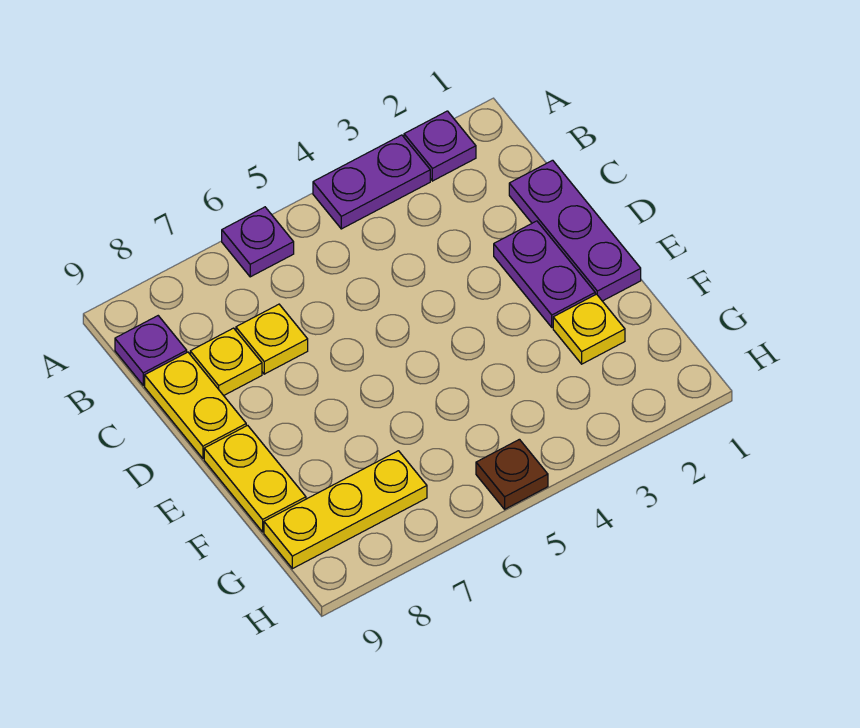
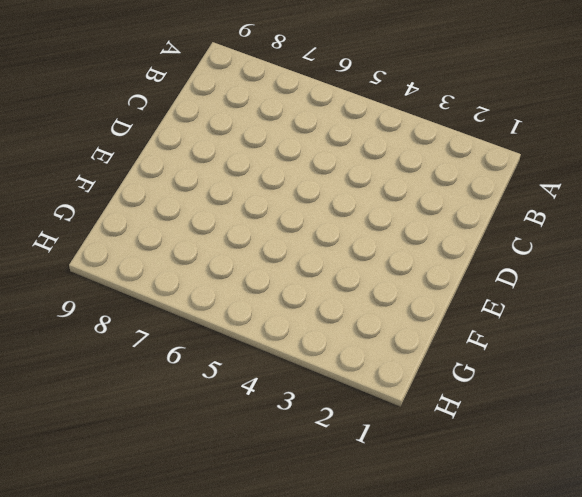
none -> purple plate A2 level 1
none -> purple plate A3:A4 level 1
none -> purple plate A6 level 1

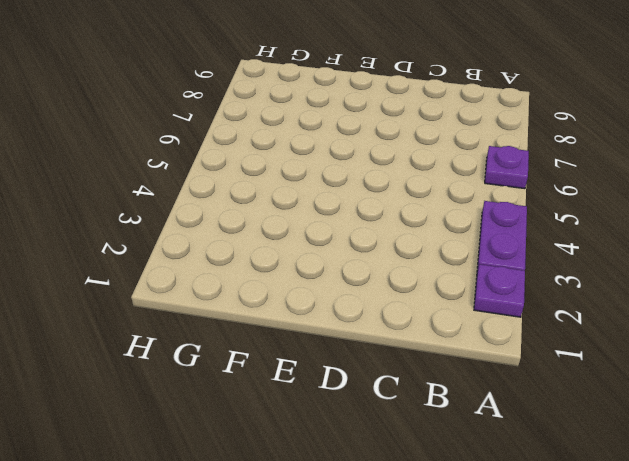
none -> purple plate B9 level 1
none -> purple plate C1:E1 level 1
none -> yellow plate C7 level 1

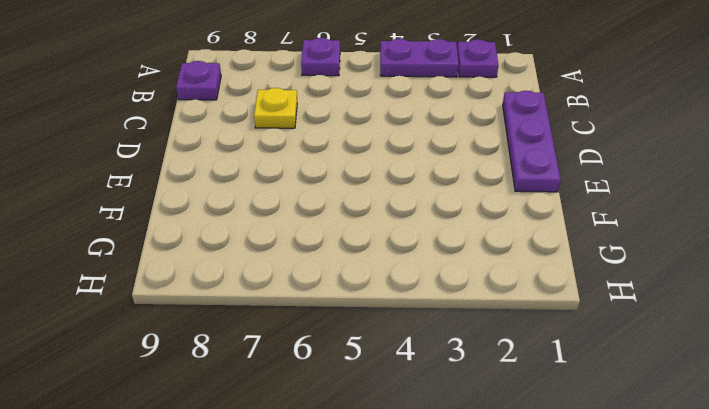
none -> yellow plate C8 level 1
none -> yellow plate C9:D9 level 1
none -> purple plate D2:E2 level 1

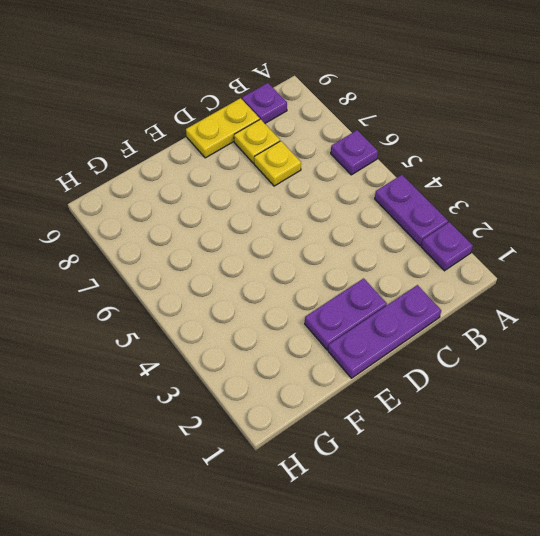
none -> yellow plate E9:F9 level 1
none -> yellow plate F2 level 1
none -> yellow plate G7:G9 level 1

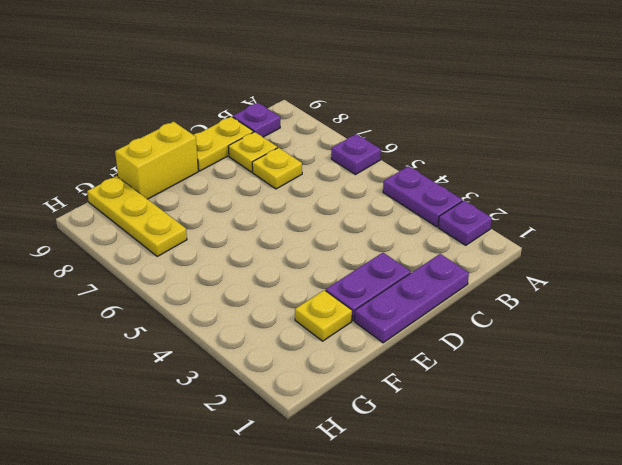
yellow brick E9:F9 level 1 -> yellow plate E9:F9 level 1
none -> brown plate H5 level 1

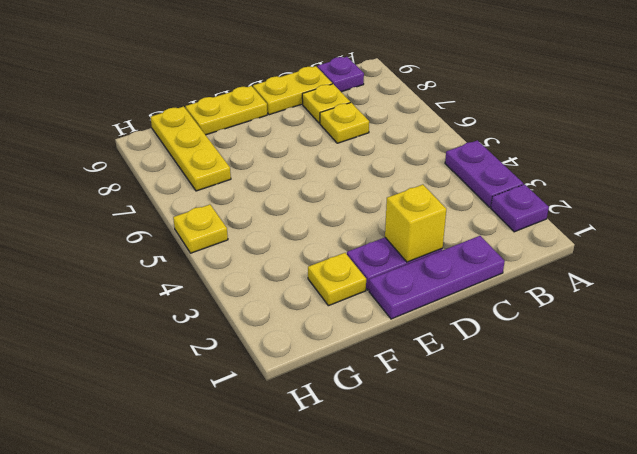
yellow brick D2 level 2 -> none
yellow plate H5 level 1 -> brown plate H5 level 1
none -> purple plate A6 level 1

